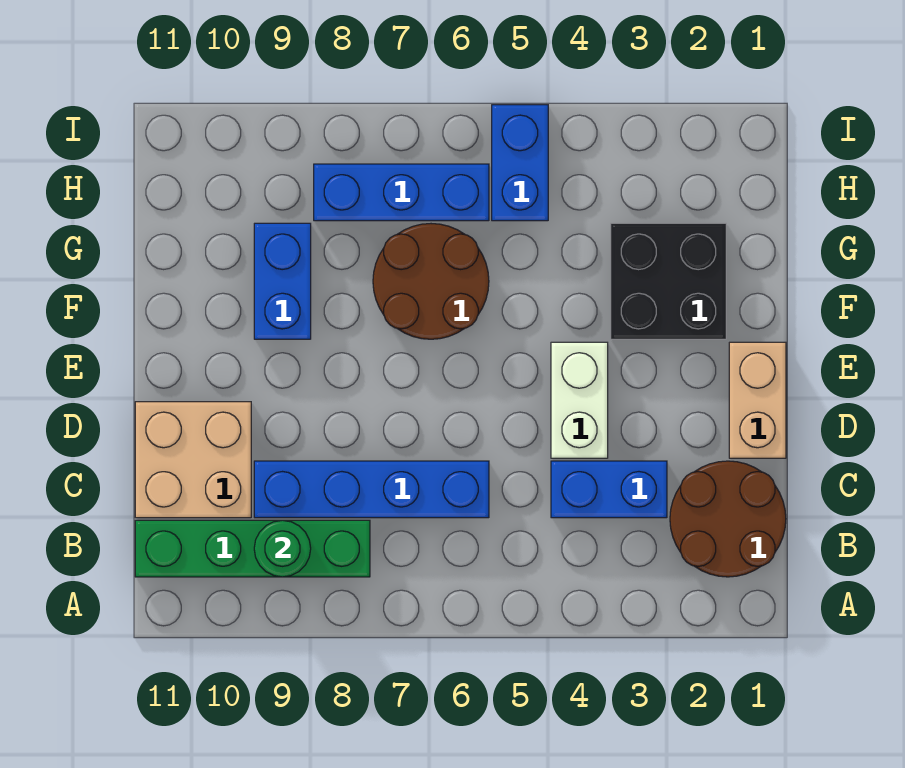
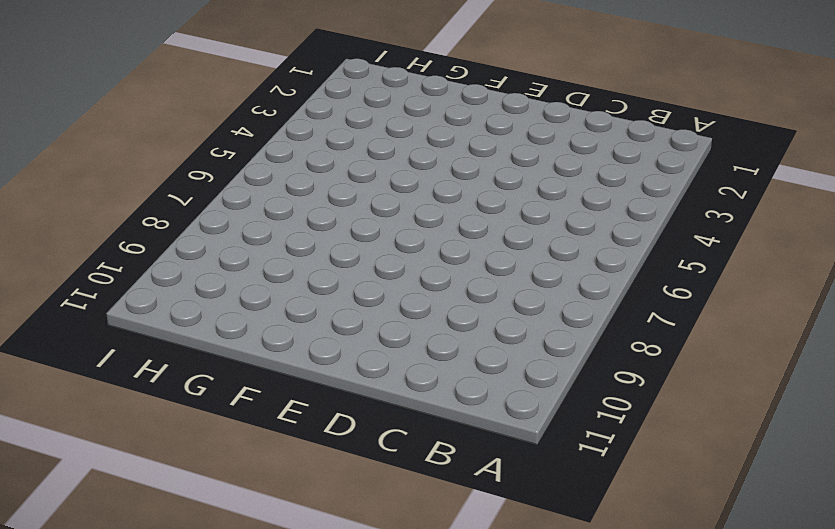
none -> brown round brick B1:C2 level 1
none -> green brick B8:B11 level 1
none -> blue brick C3:C4 level 1

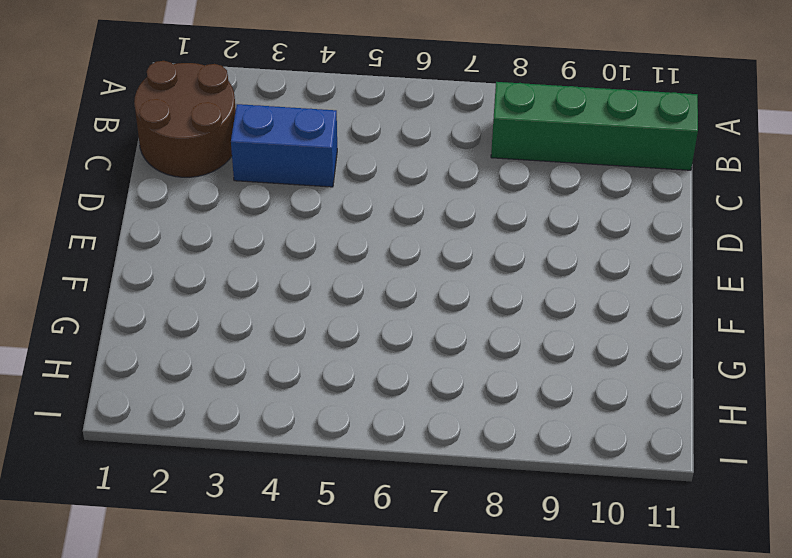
none -> blue brick C6:C9 level 1
none -> tan brick C10:D11 level 1
none -> tan brick D1:E1 level 1

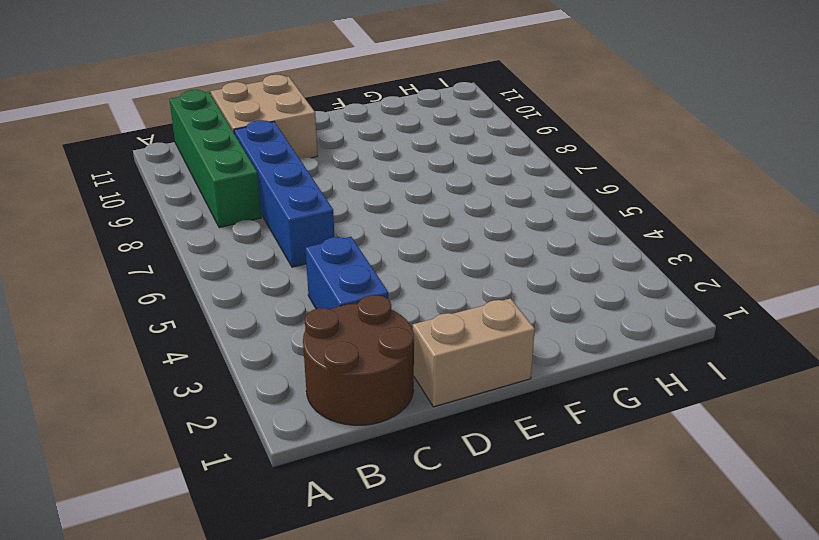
none -> white brick D4:E4 level 1
none -> black brick F2:G3 level 1
none -> brown round brick F6:G7 level 1

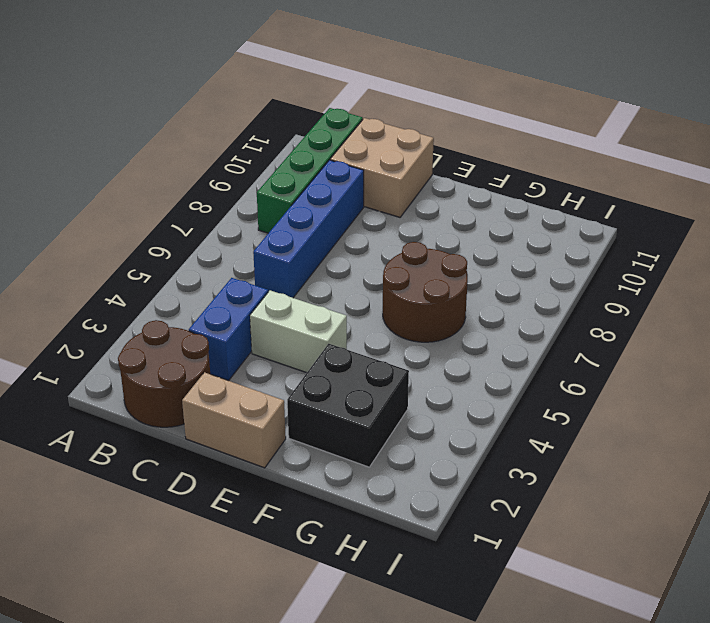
none -> blue brick F9:G9 level 1
none -> blue brick H5:I5 level 1
none -> blue brick H6:H8 level 1

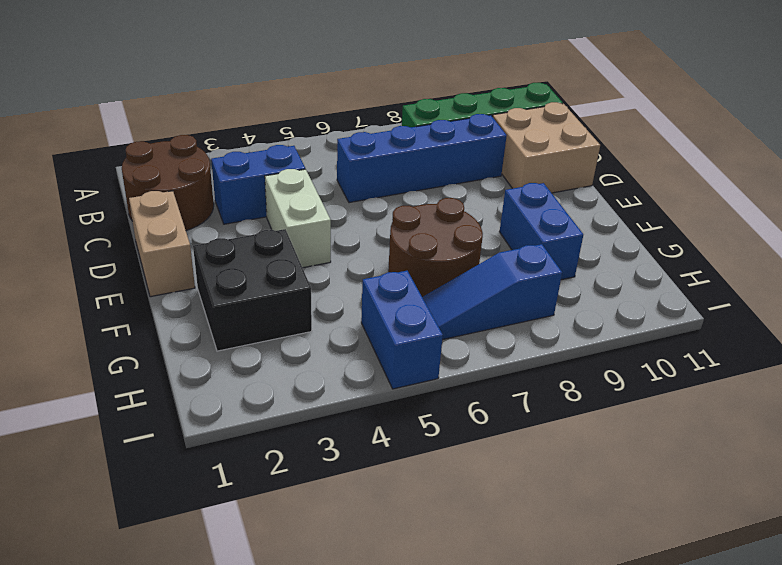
blue slope H6:H8 level 1 top 8 -> blue brick H6:H8 level 1
none -> green round brick B9 level 2

